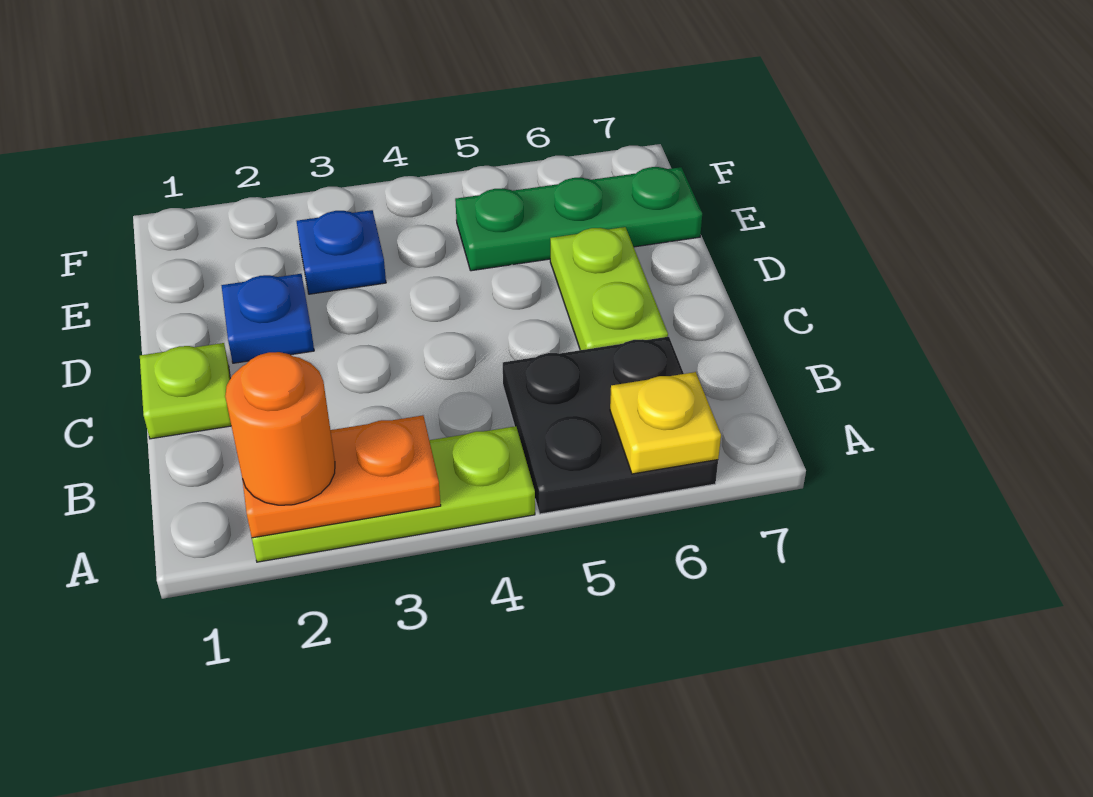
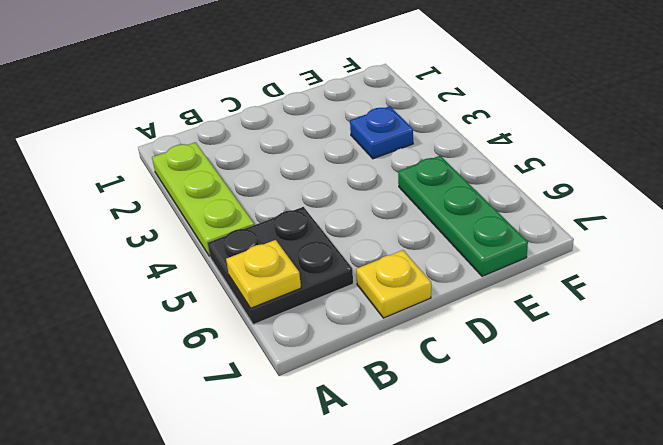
yellow plate C7 level 1 -> none
none -> lime plate C1 level 1
none -> lime plate C6:D6 level 1

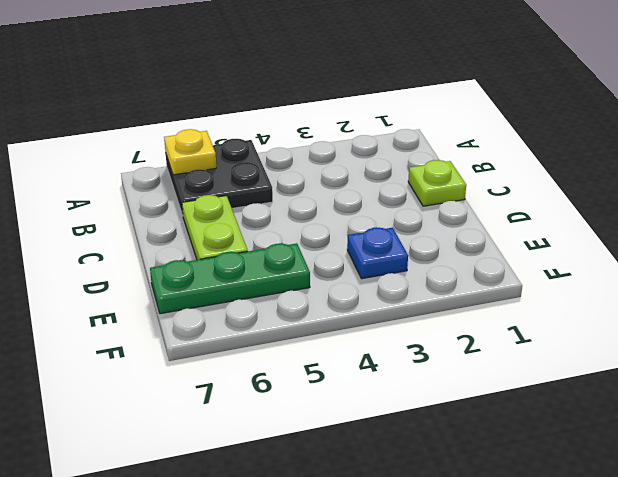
none -> lime plate A2:A4 level 1
none -> blue plate D2 level 1

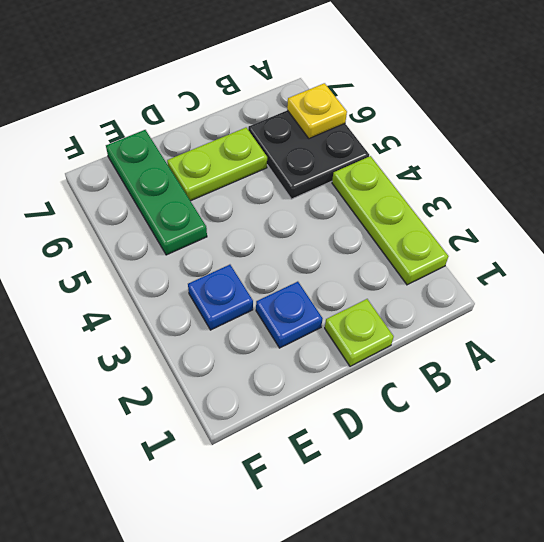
none -> orange plate A2:A3 level 2
none -> orange round brick A2 level 3

